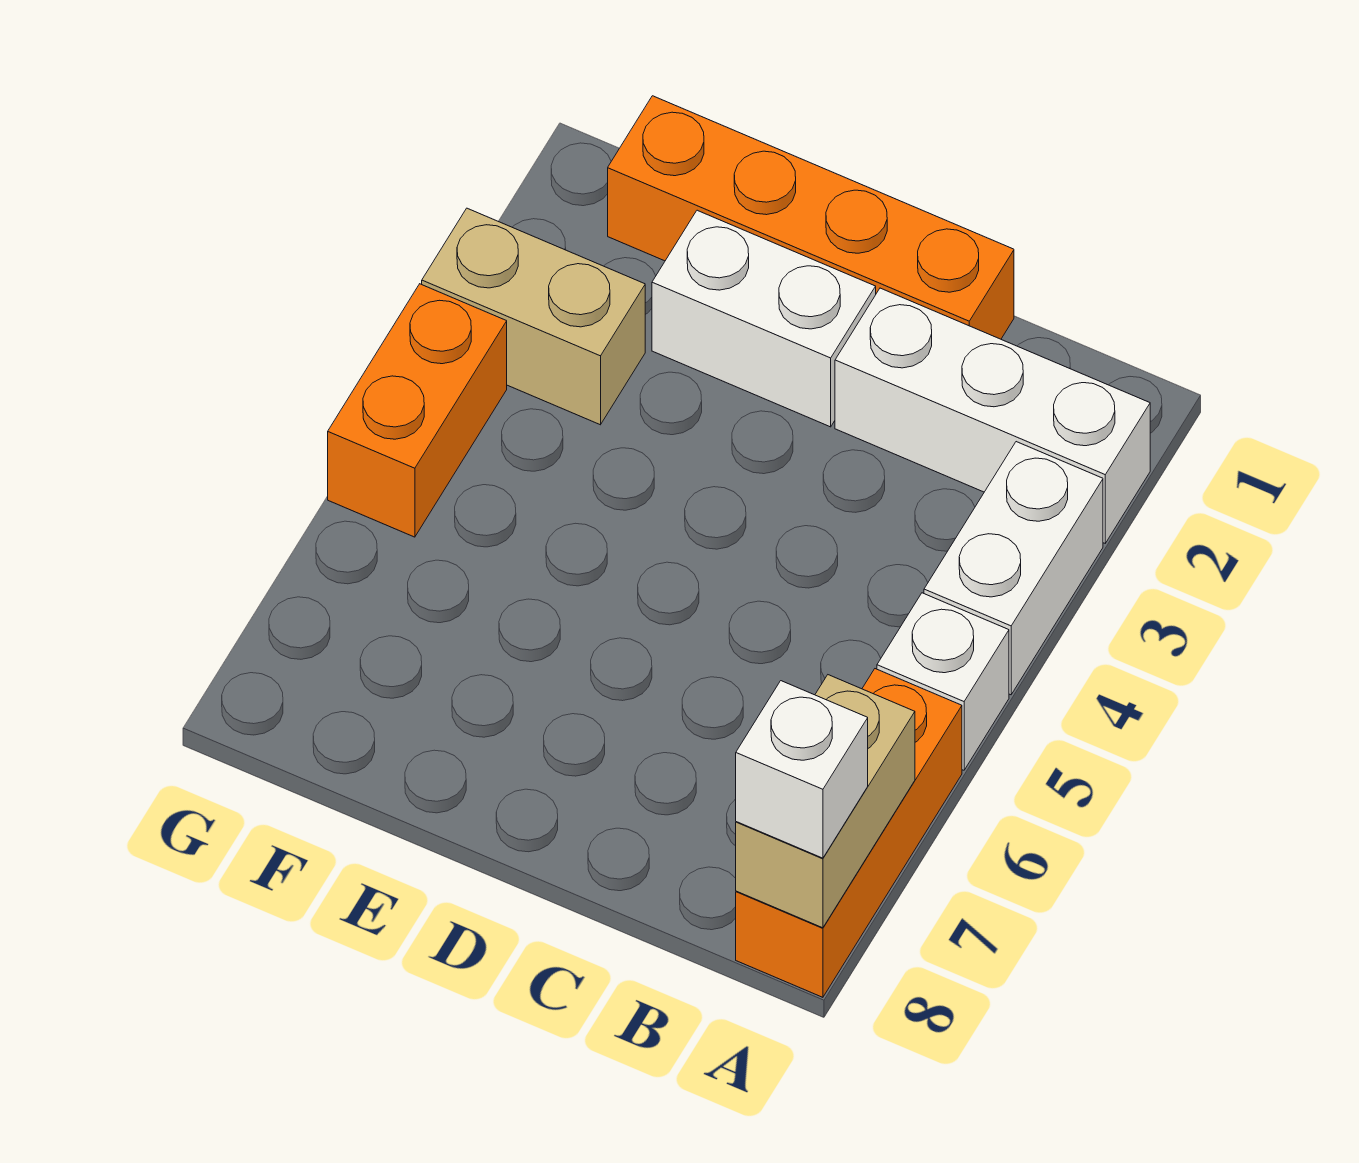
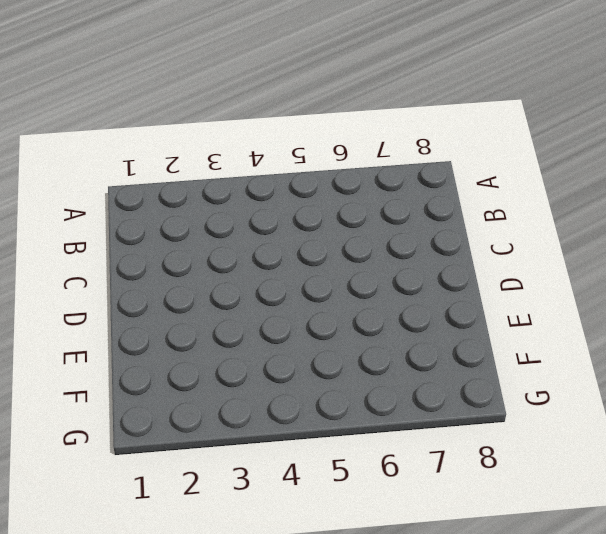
none -> white brick A2:C2 level 1
none -> white brick A3:A4 level 1

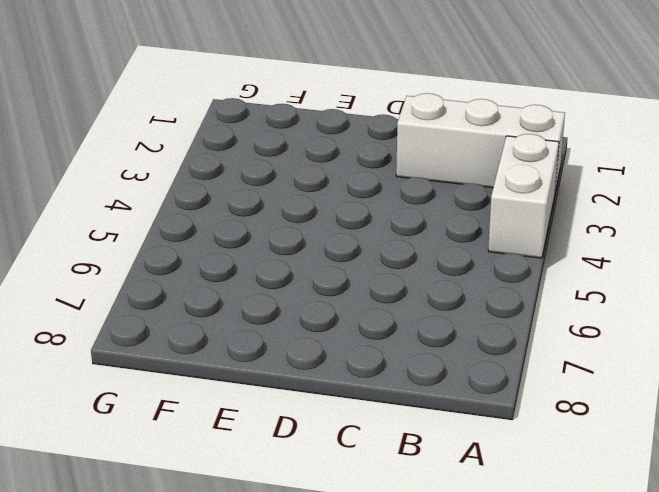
none -> white brick A5 level 1
none -> orange brick A6:A8 level 1

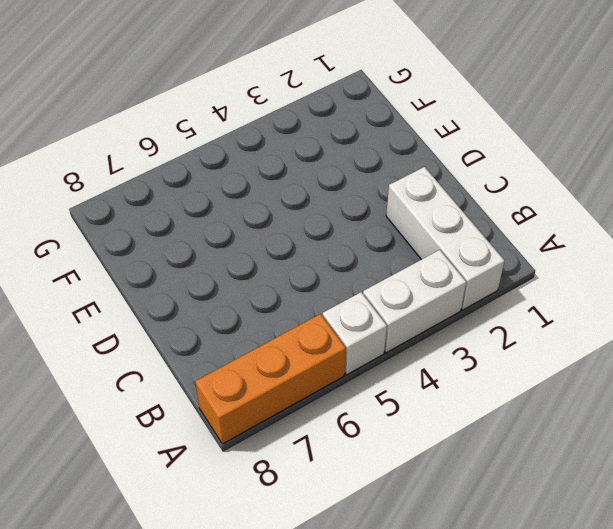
none -> orange brick C1:F1 level 1
none -> white brick D2:E2 level 1

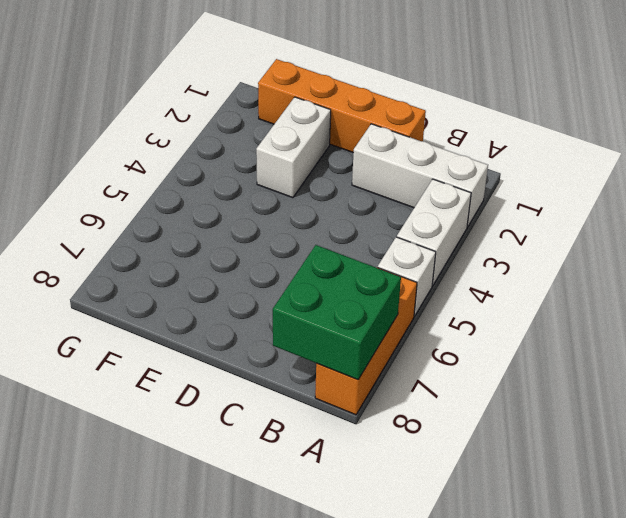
green brick A7:B8 level 2 -> tan brick A7:A8 level 2
white brick E2:E3 level 1 -> white brick D2:E2 level 1
none -> tan brick F3:G3 level 1
none -> orange brick G4:G5 level 1

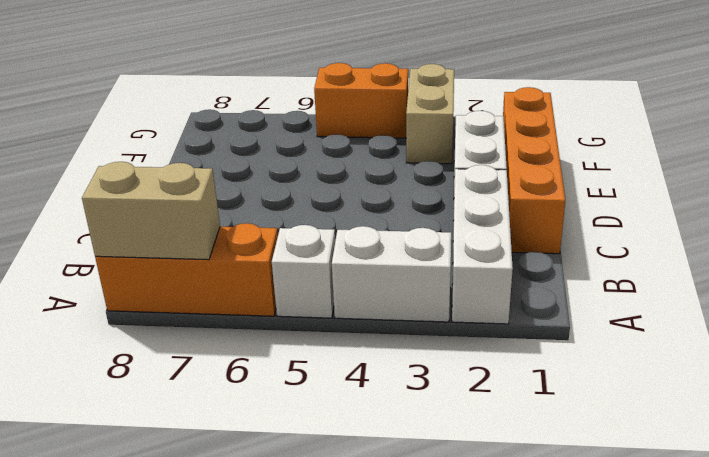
none -> white brick A8 level 3

